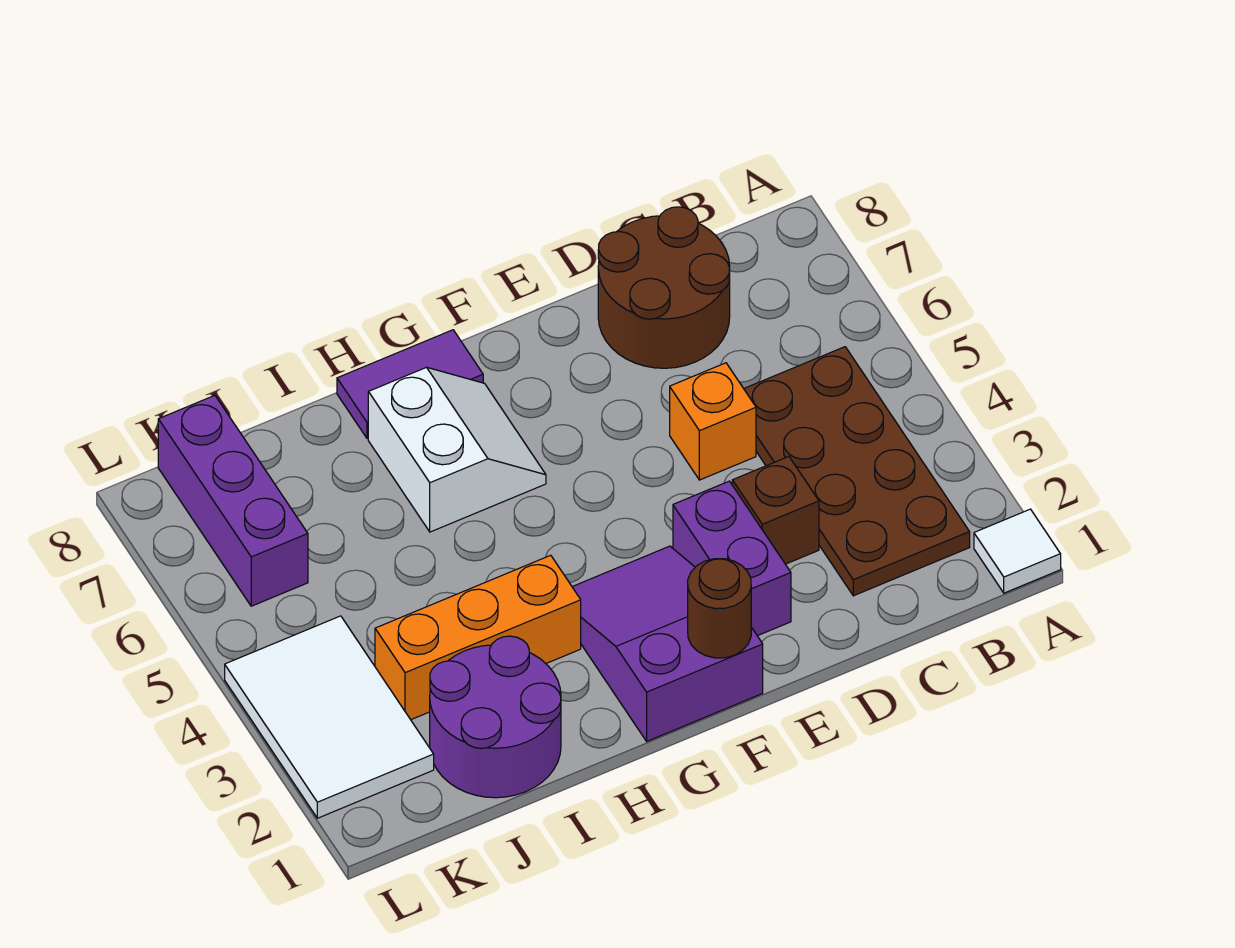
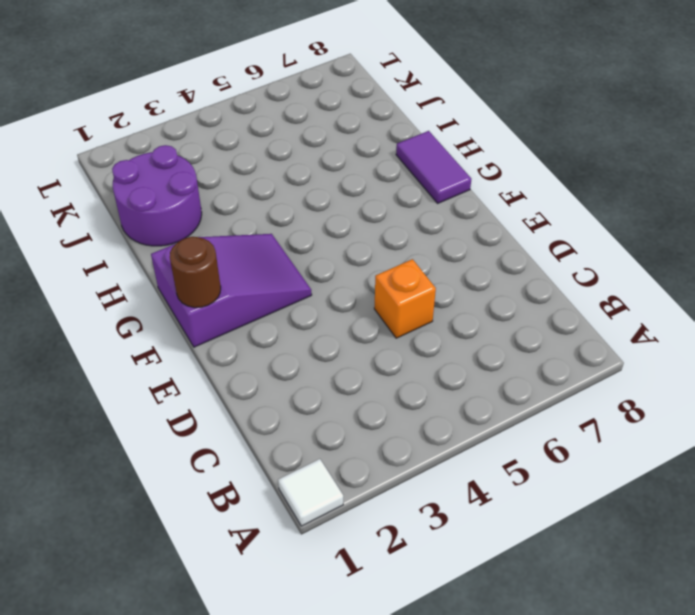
none -> brown plate B2:C5 level 1
none -> brown round brick C7:D8 level 1
none -> brown brick D3 level 1

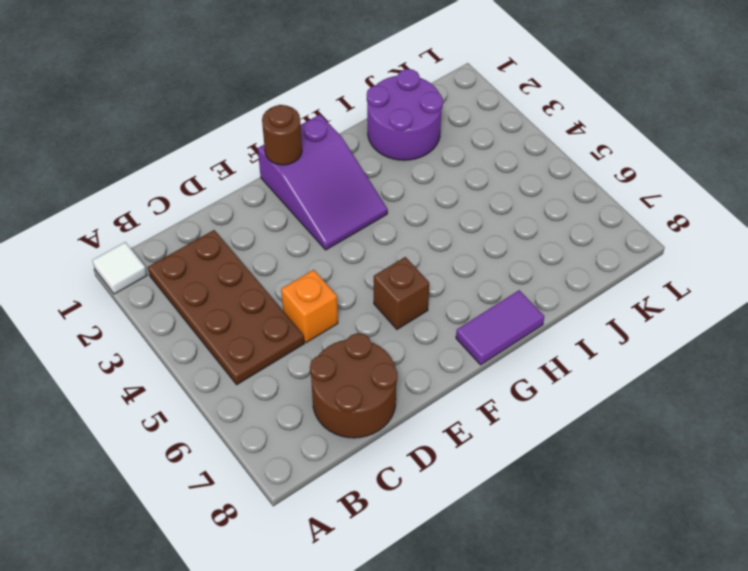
brown brick F6 level 1 -> brown brick D3 level 1
none -> purple brick E2:E3 level 1
none -> white slope G6:H7 level 1 top H
none -> orange brick H3:J3 level 1

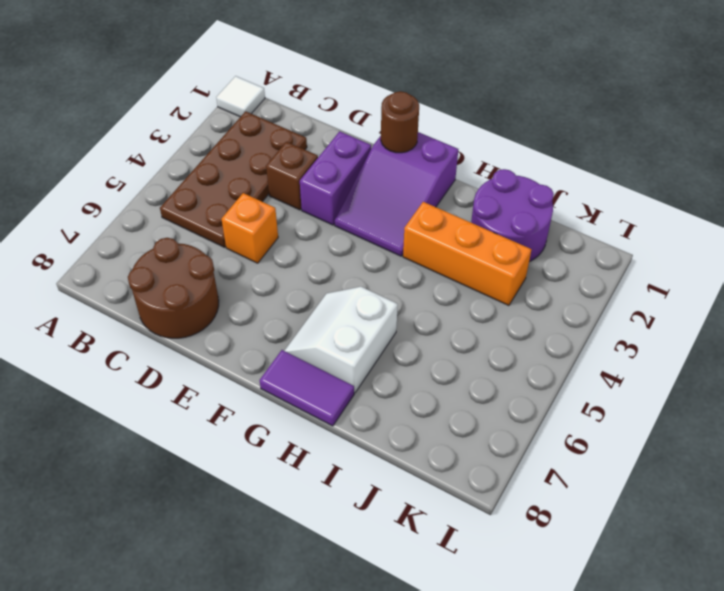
none -> white tile K2:L4 level 1
none -> purple brick K6:K8 level 1

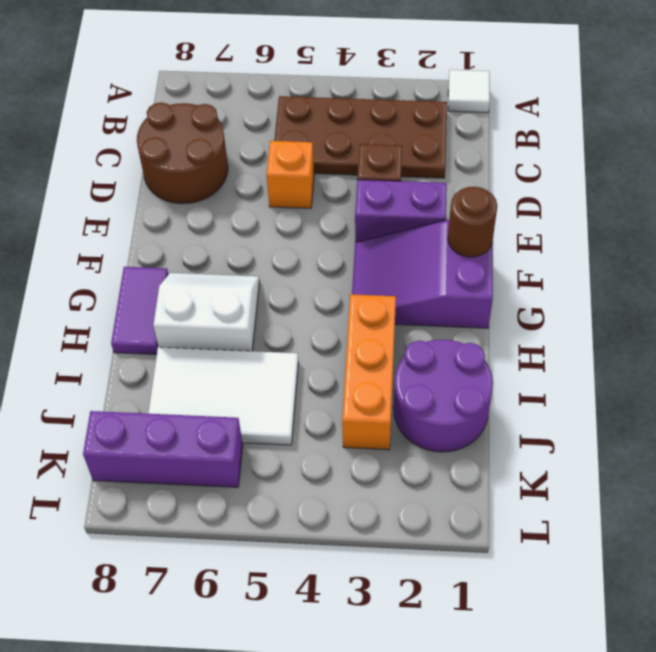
white tile I5:J7 level 1 -> white tile K2:L4 level 1

